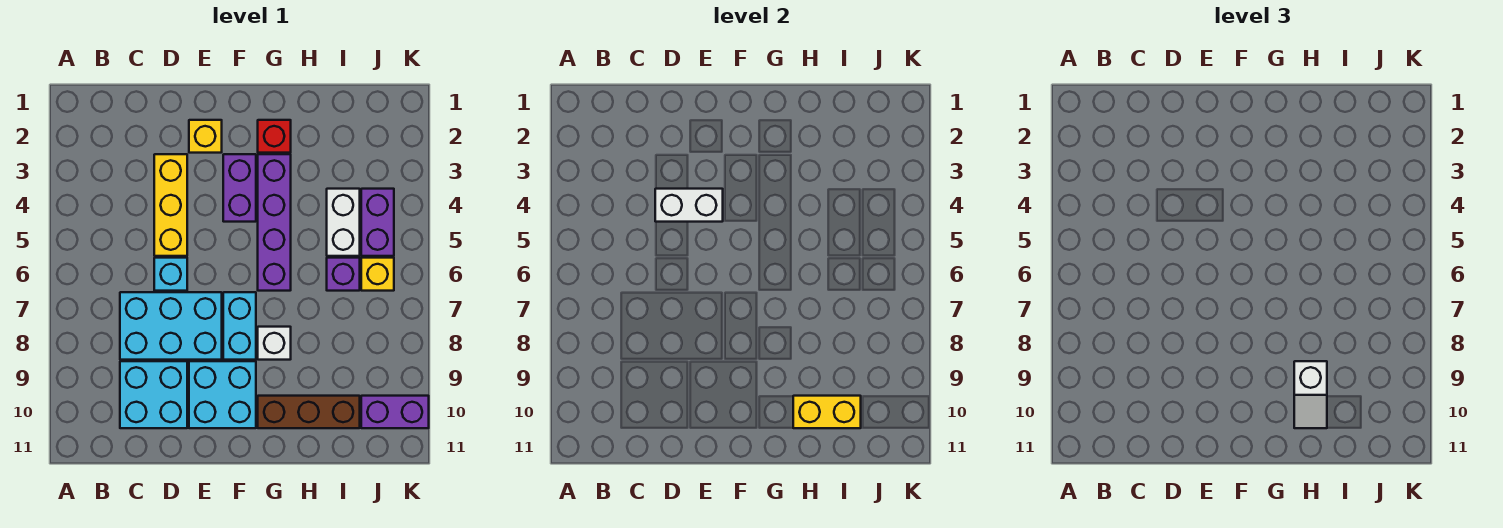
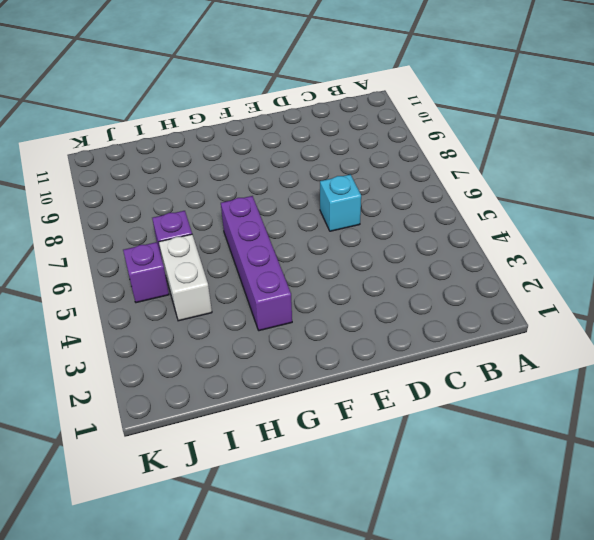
purple brick J5 level 1 -> purple brick J4:J5 level 1
none -> cyan brick C7:E8 level 1
none -> cyan brick C9:D10 level 1
none -> yellow brick D3:D5 level 1

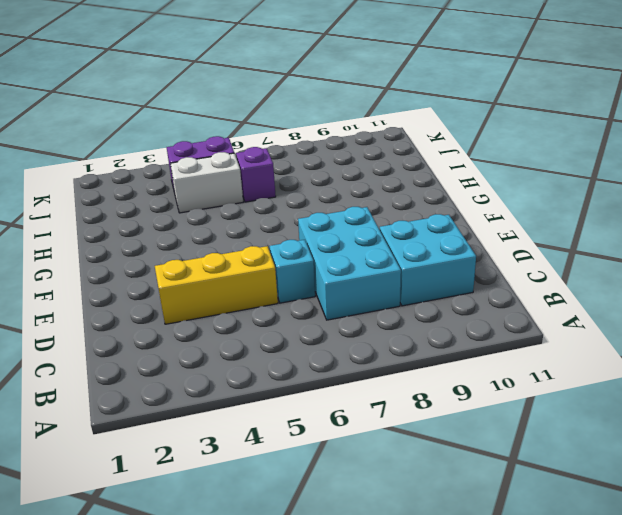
none -> yellow brick E2 level 1
none -> cyan brick E9:F10 level 1
none -> purple brick F3:F4 level 1

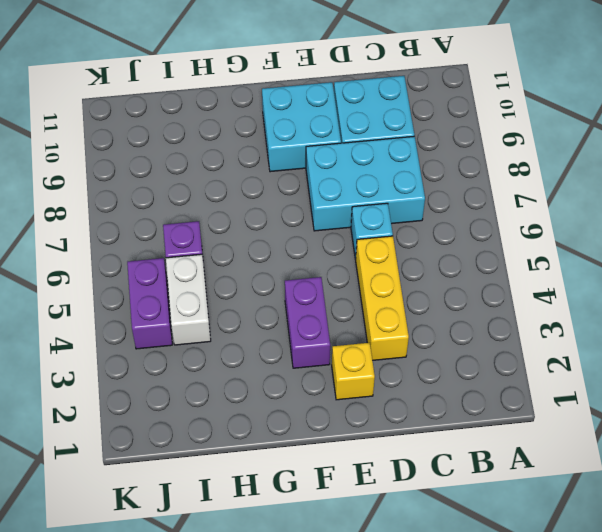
none -> cyan brick F7:F8 level 1
none -> red brick G2 level 1
none -> purple brick G3:G6 level 1

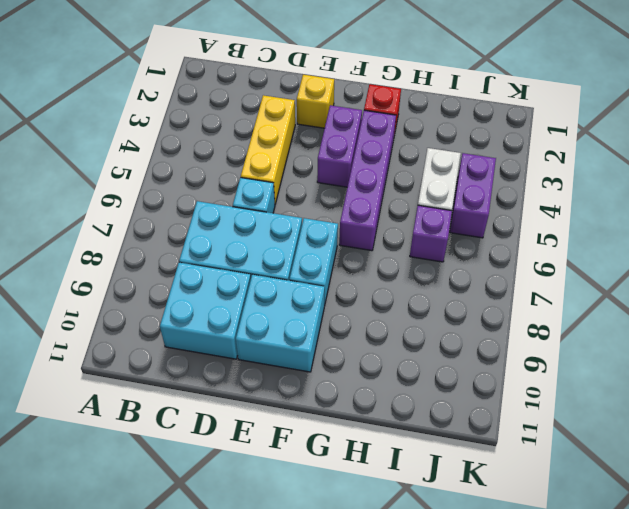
none -> white brick G8 level 1
none -> brown brick G10:I10 level 1
none -> yellow brick J6 level 1

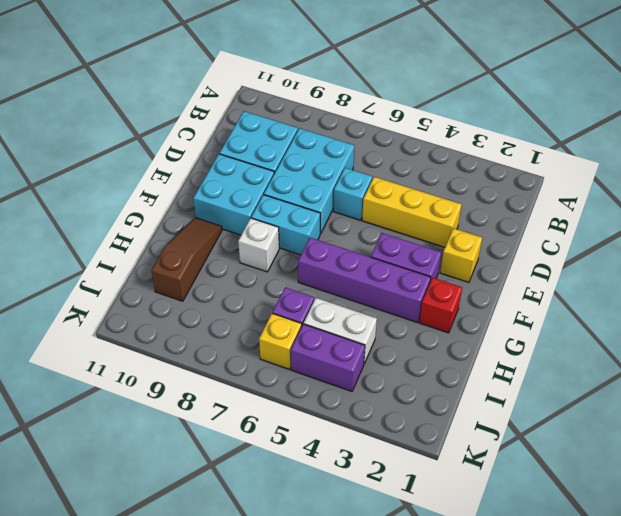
brown slope G10:I10 level 1 top I -> brown brick G10:I10 level 1
none -> purple brick J10:K10 level 1
none -> white brick D4:E4 level 2
none -> yellow brick H10:I10 level 2

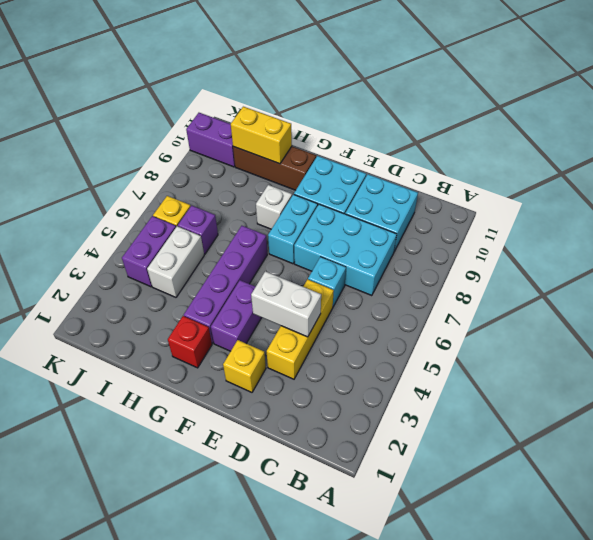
none -> white slope H9:H10 level 3 top 9

